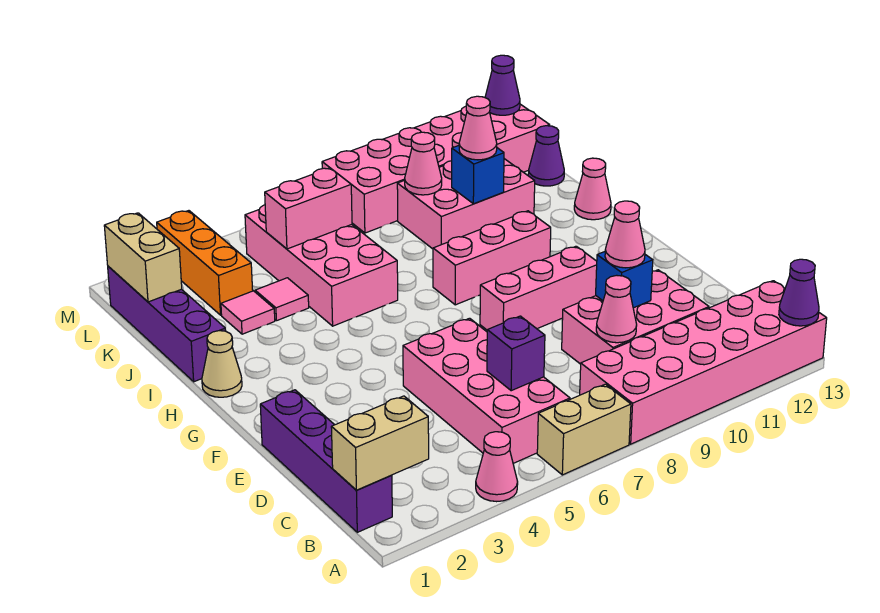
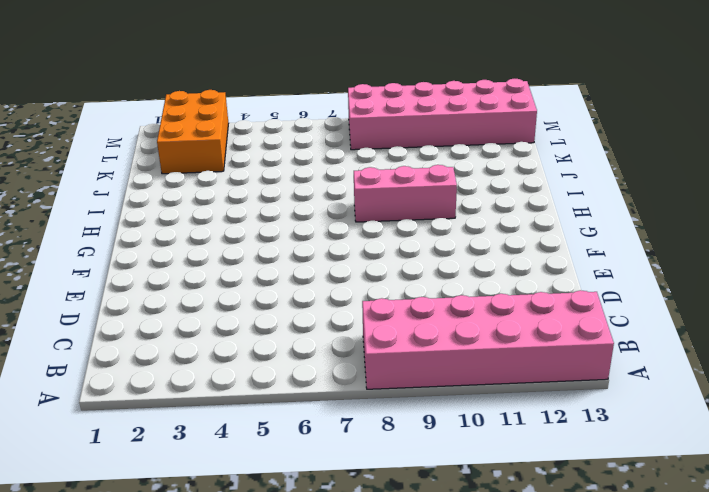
orange brick K2:M3 level 1 -> orange brick K3:M3 level 1
none -> pink cone A4 level 1
none -> tan brick A6:A7 level 1
none -> purple brick B1:E1 level 1
none -> pink brick B5:E6 level 1

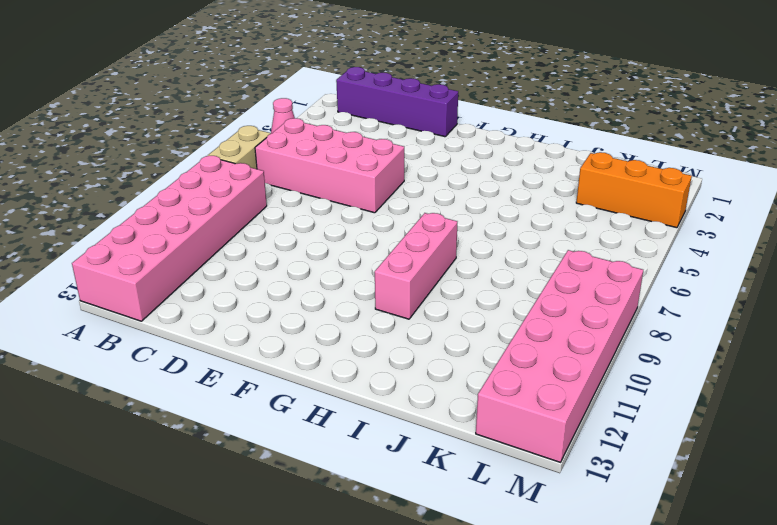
none -> pink brick C9:D11 level 1
none -> pink brick F8:F10 level 1
none -> tan cone H1 level 1
none -> purple brick I1:L1 level 1

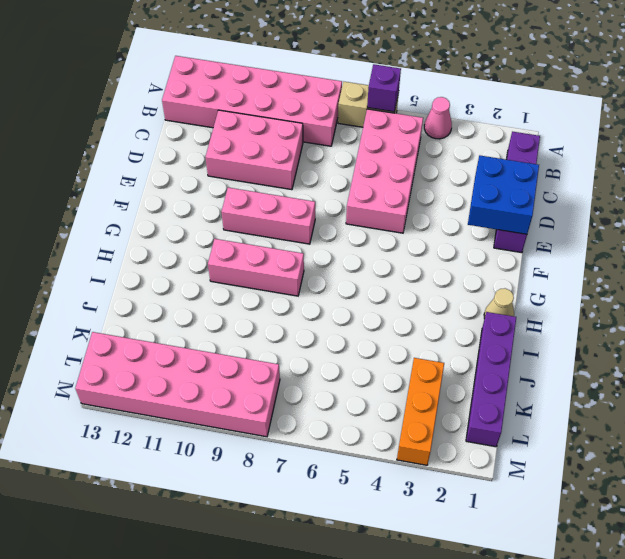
purple brick A6 level 2 -> purple brick C6 level 2
blue brick D1:E2 level 2 -> none
none -> pink brick I5:L6 level 1
none -> pink cone I13 level 1
none -> pink tile J3 level 1
none -> pink tile J4 level 1

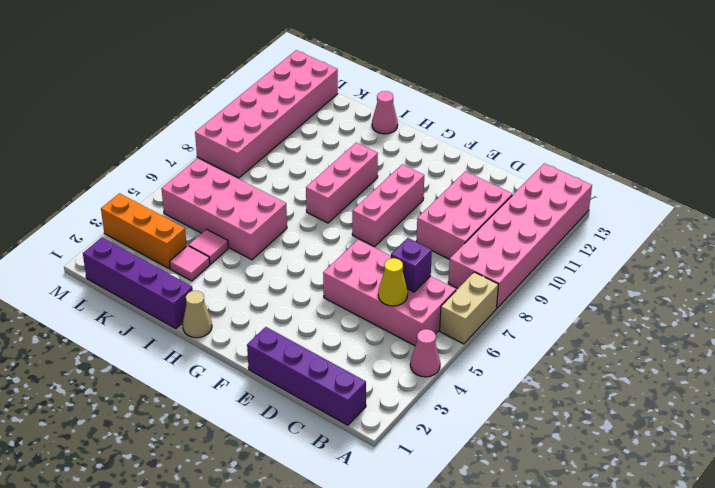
yellow cone C5 level 2 -> none
none -> pink brick J9:K11 level 1
none -> purple cone K13 level 1
none -> purple cone A13 level 2
none -> tan brick B1:B2 level 2

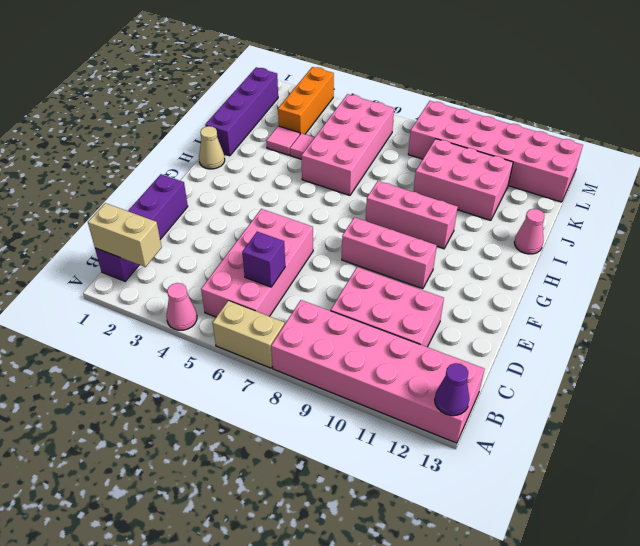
none -> purple cone K13 level 1
none -> pink cone C9 level 2
none -> blue brick D10 level 2
none -> blue brick J10 level 2

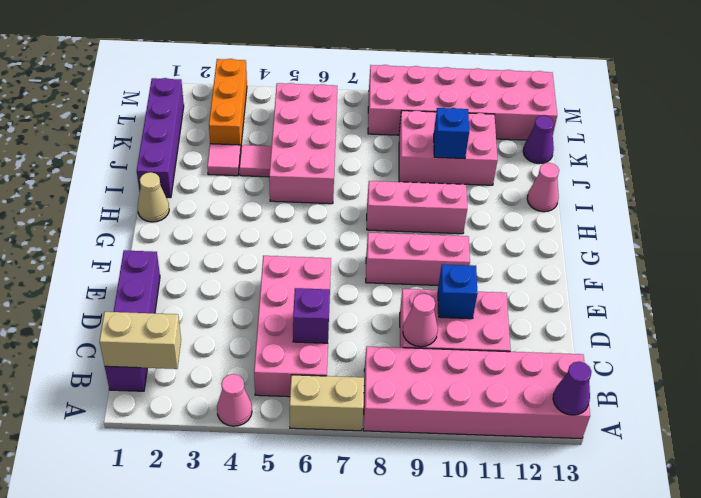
none -> tan brick K1:L1 level 2
none -> pink brick K5:K6 level 2
none -> pink cone K9 level 2
none -> purple cone M13 level 2

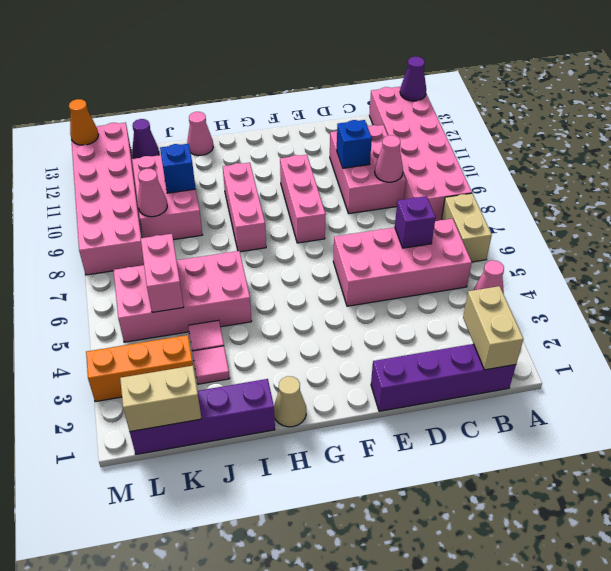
orange cone M13 level 2 -> purple cone M13 level 2
none -> pink cone D10 level 3
none -> pink cone J10 level 3

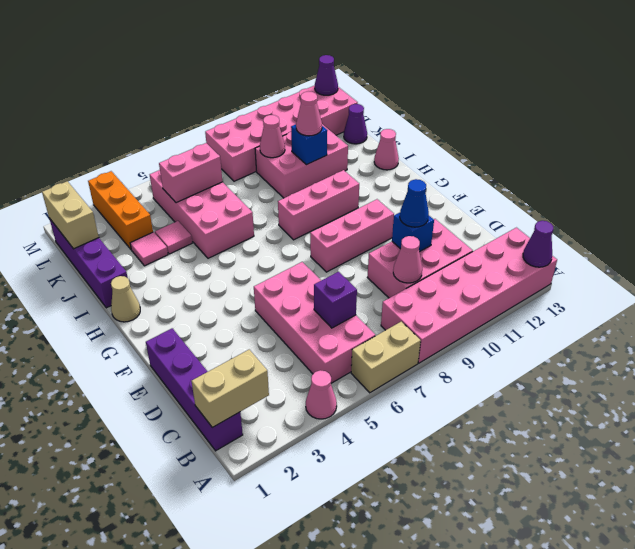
blue cone D10 level 3 -> pink cone D10 level 3

